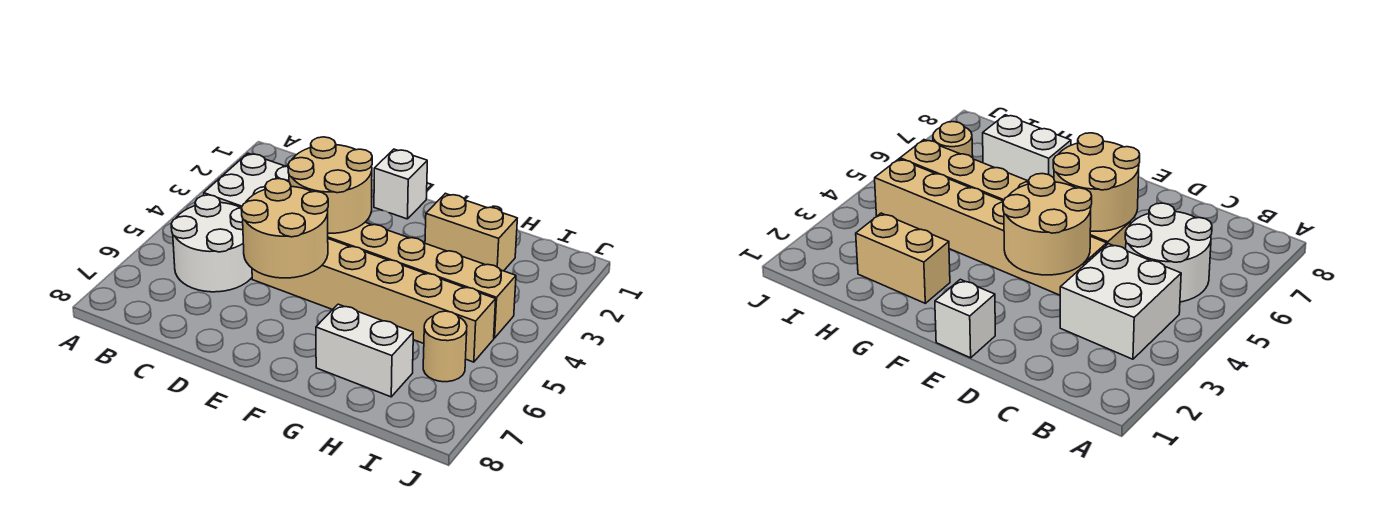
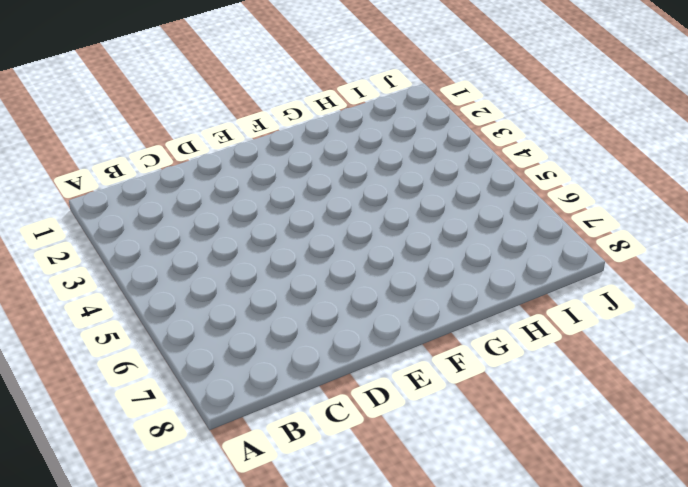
none -> white brick B3:C4 level 1
none -> white round brick B5:C6 level 1

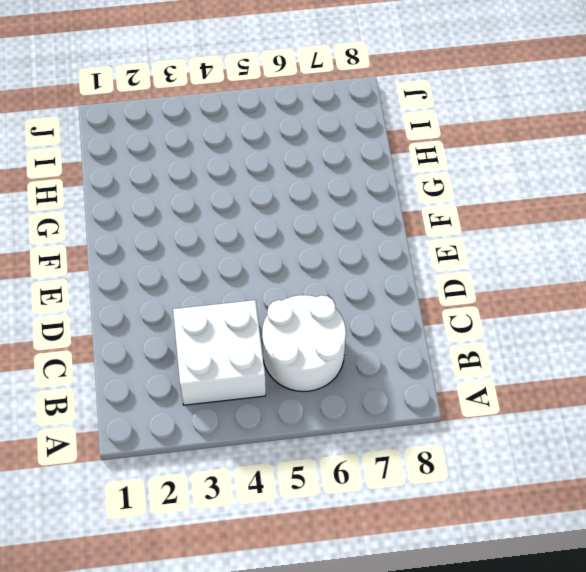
none -> tan brick D4:I4 level 1
none -> tan brick D5:I5 level 1

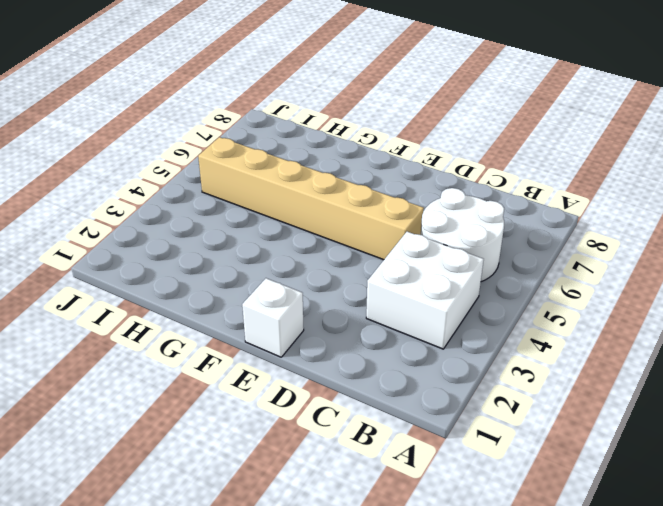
none -> tan brick D4:I4 level 1
none -> tan brick G2:H2 level 1

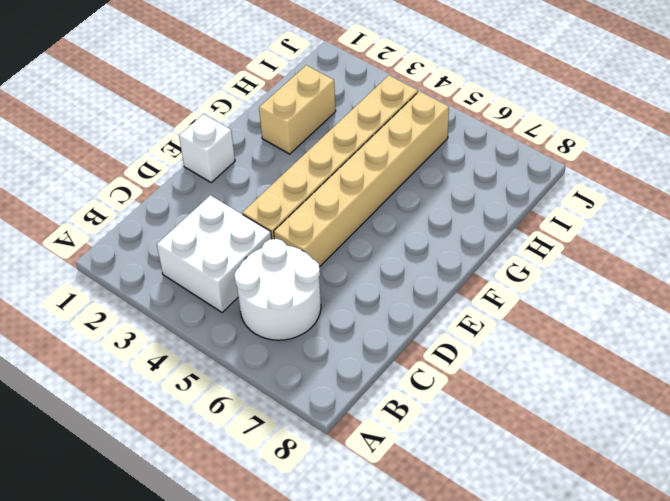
none -> white brick G7:H7 level 1
none -> tan round brick I6 level 1

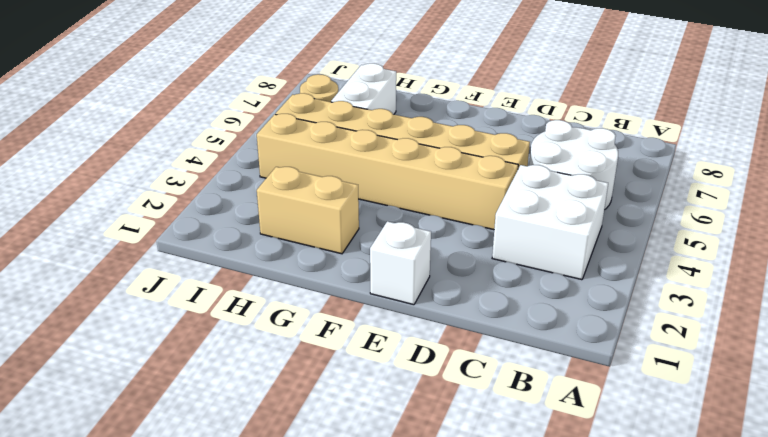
white brick H6:H7 level 1 -> white brick G7:H7 level 1
none -> tan round brick D3:E4 level 2
none -> tan round brick D5:E6 level 2

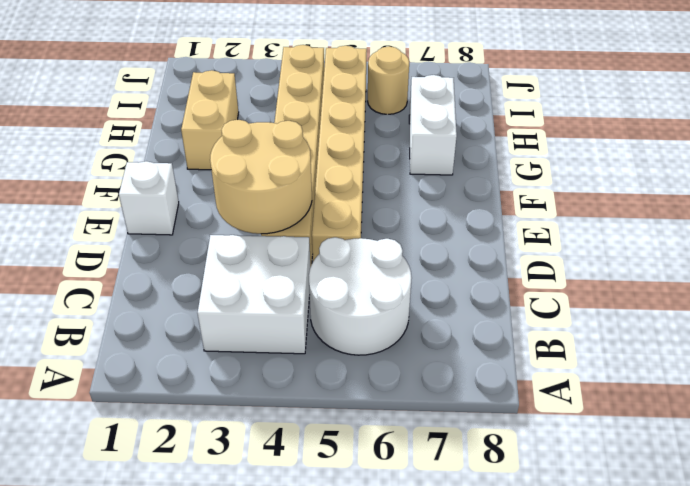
none -> tan round brick D5:E6 level 2

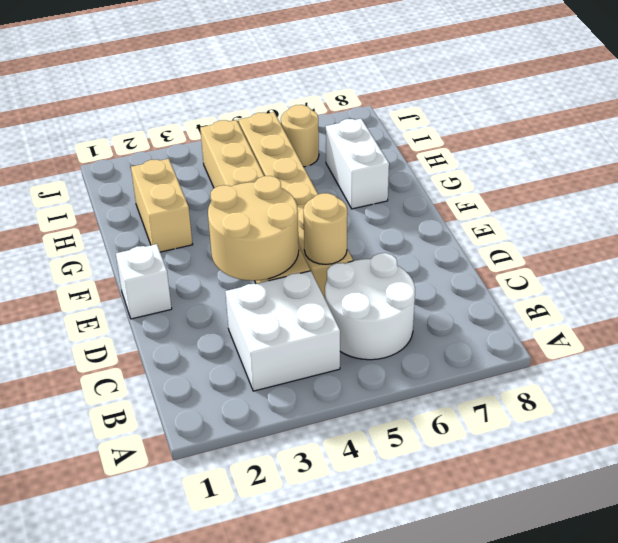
tan round brick D5 level 2 -> tan round brick D5:E6 level 2

